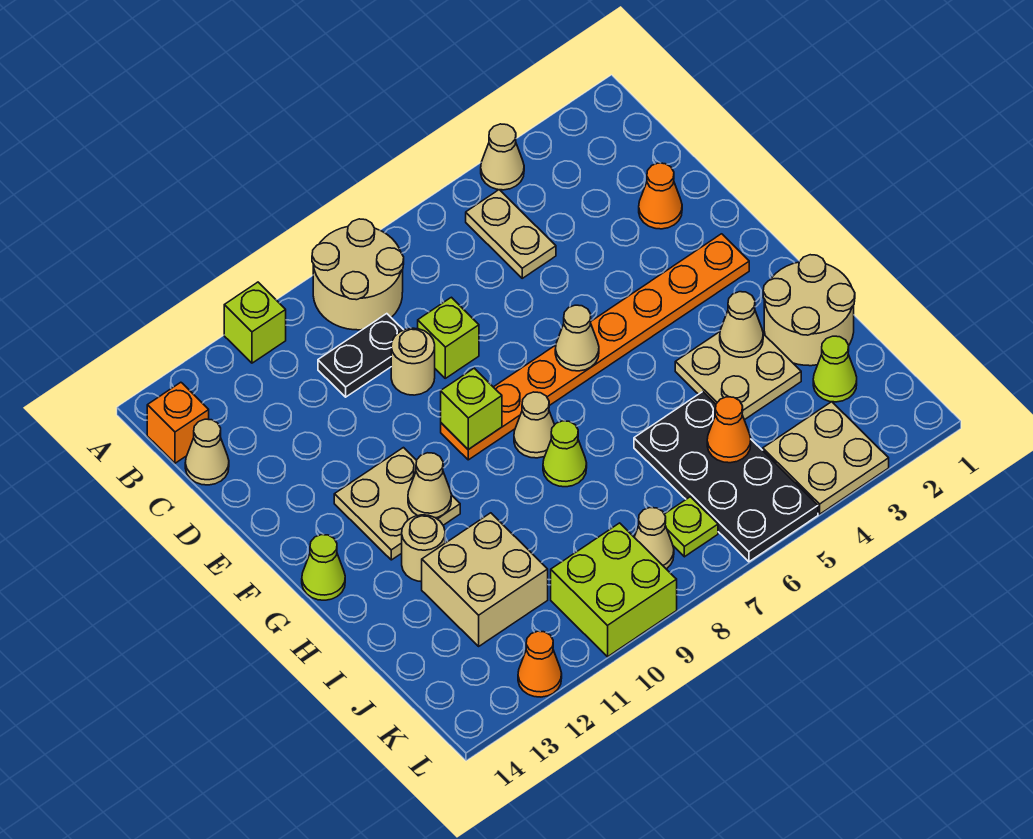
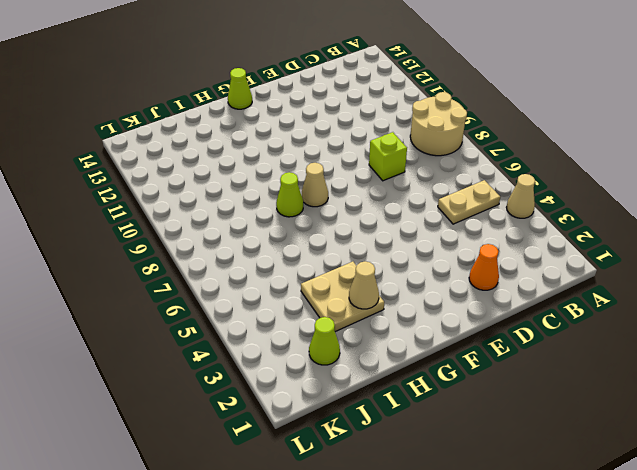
none -> lime brick A11 level 1
none -> orange brick B14 level 1
none -> black plate C9:C10 level 1
none -> tan cone C14 level 1

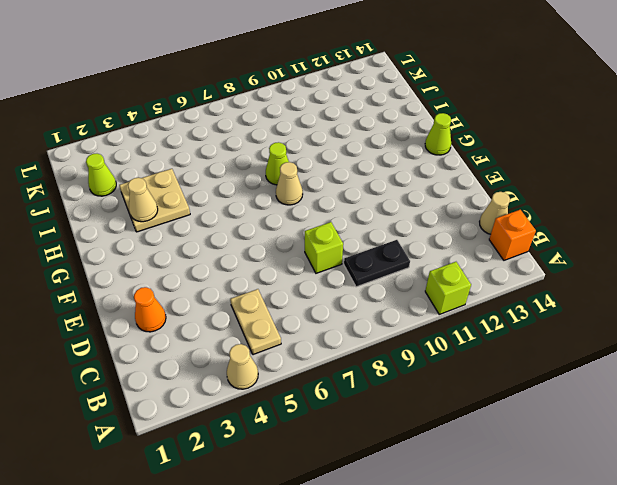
none -> tan round brick A8:B9 level 1
none -> tan round brick D9 level 1
none -> orange plate F2:F9 level 1
none -> tan plate F11:G12 level 1

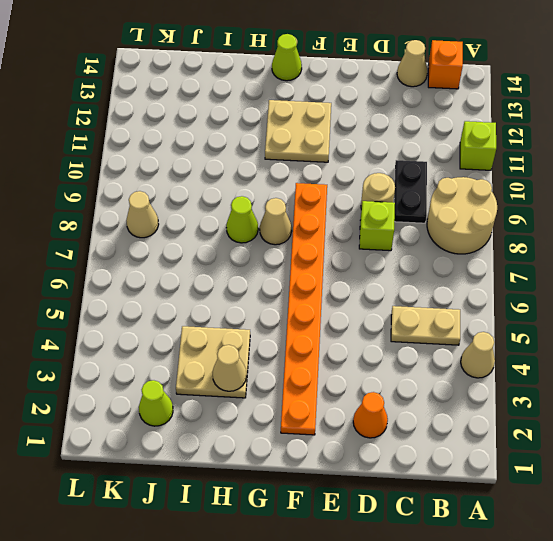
none -> tan round brick H1:I2 level 1
none -> tan round brick H12 level 1
none -> black plate I5:L6 level 1
none -> tan brick I11:J12 level 1

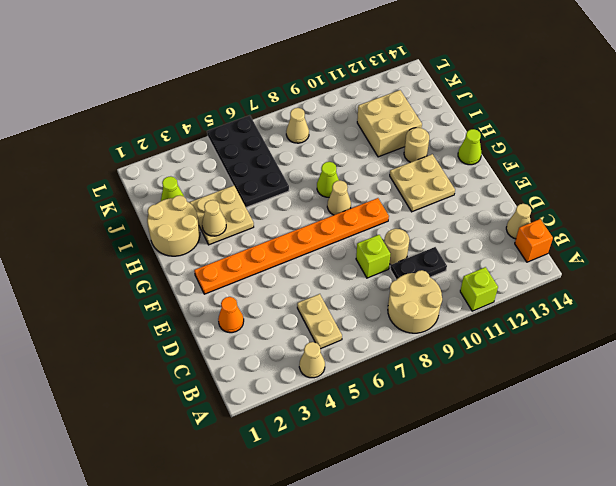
none -> tan plate K3:L4 level 1
none -> lime plate K7 level 1
none -> lime brick K9:L10 level 1
none -> orange cone L12 level 1

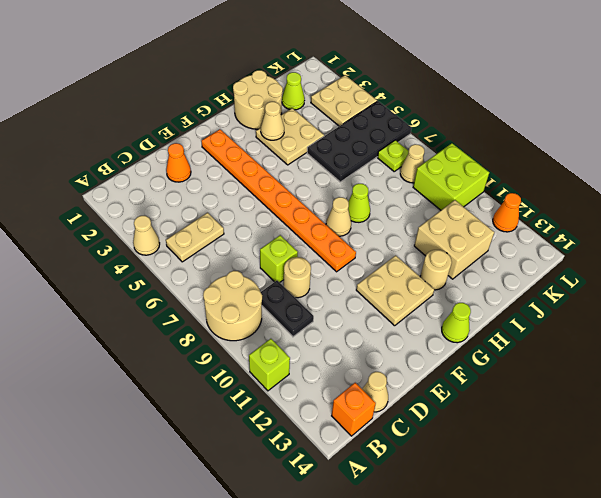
none -> tan cone F6 level 2
none -> lime brick F9 level 2
none -> tan cone G11 level 2
none -> orange cone J5 level 2

